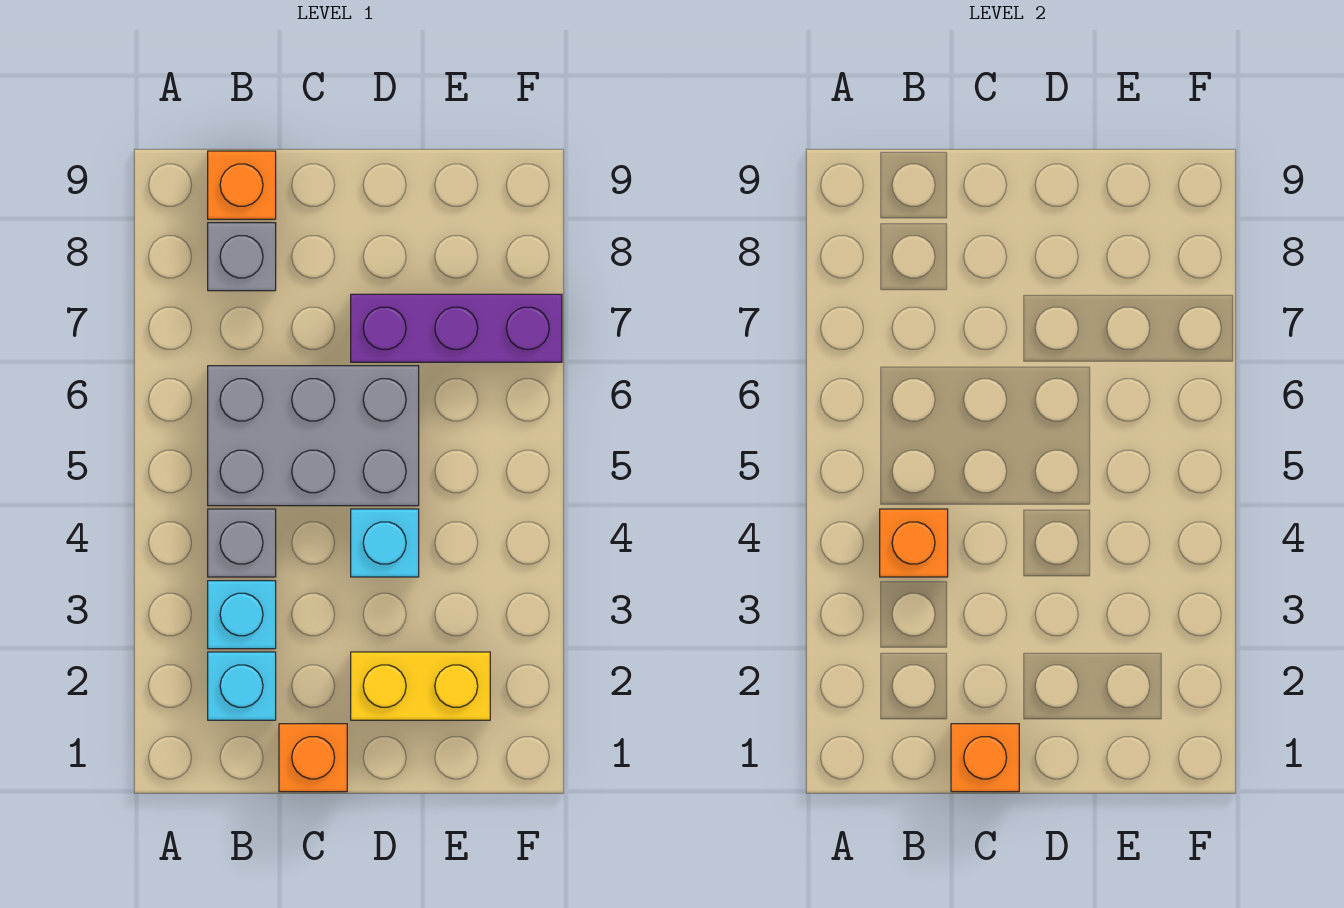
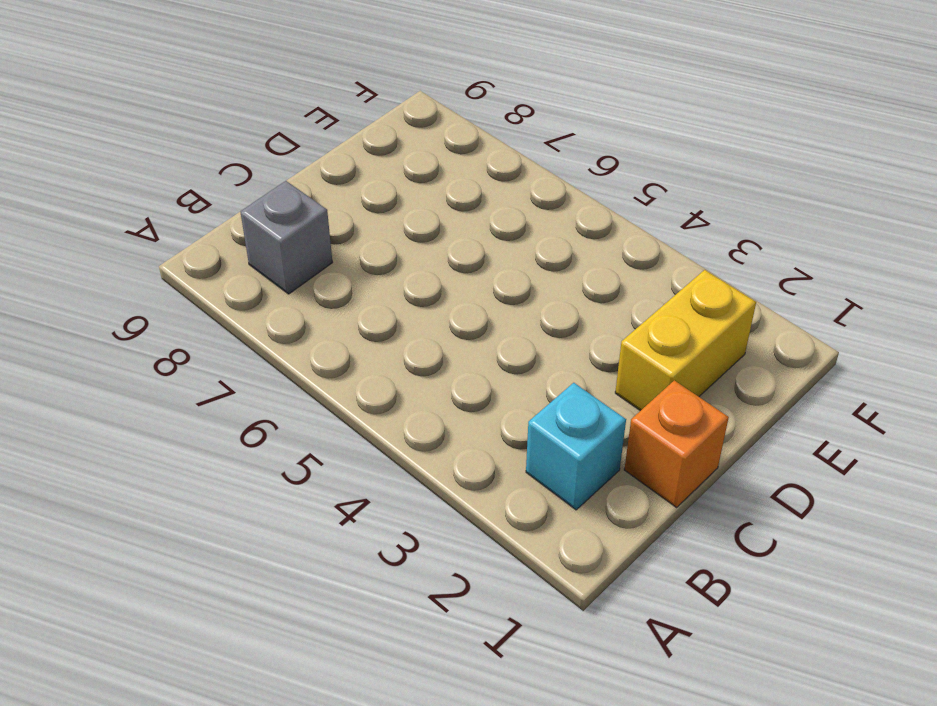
none -> cyan brick B3 level 1
none -> grey brick B4 level 1
none -> grey brick B5:D6 level 1

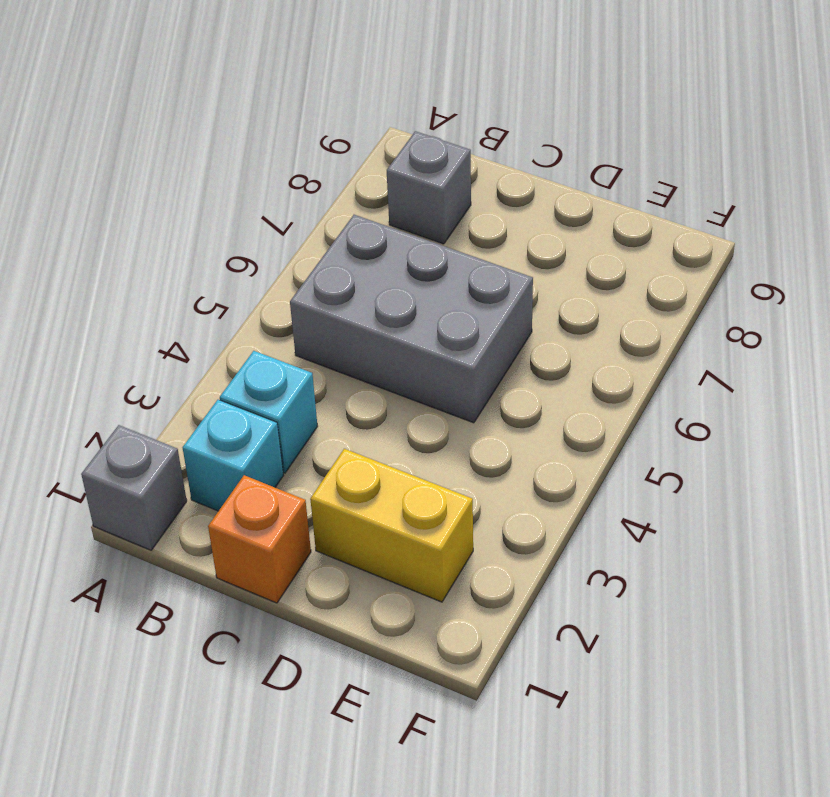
grey brick A1 level 1 -> grey brick B4 level 1
none -> orange brick B9 level 1
none -> cyan brick D4 level 1
none -> purple brick D7:F7 level 1

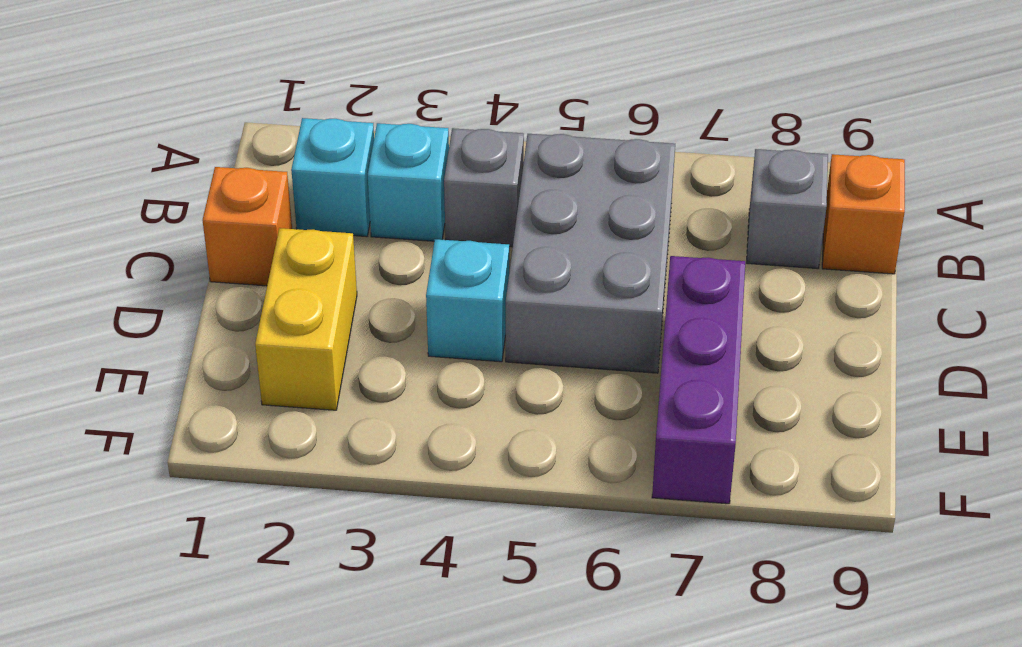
none -> orange brick B4 level 2
none -> orange brick C1 level 2

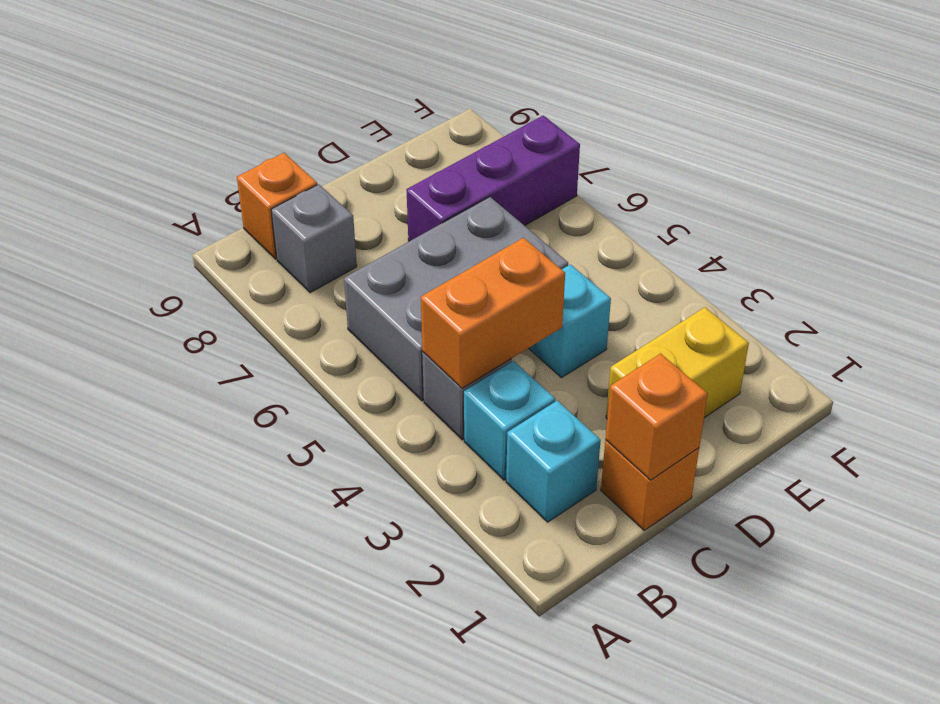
orange brick B4:C4 level 2 -> orange brick B4 level 2

